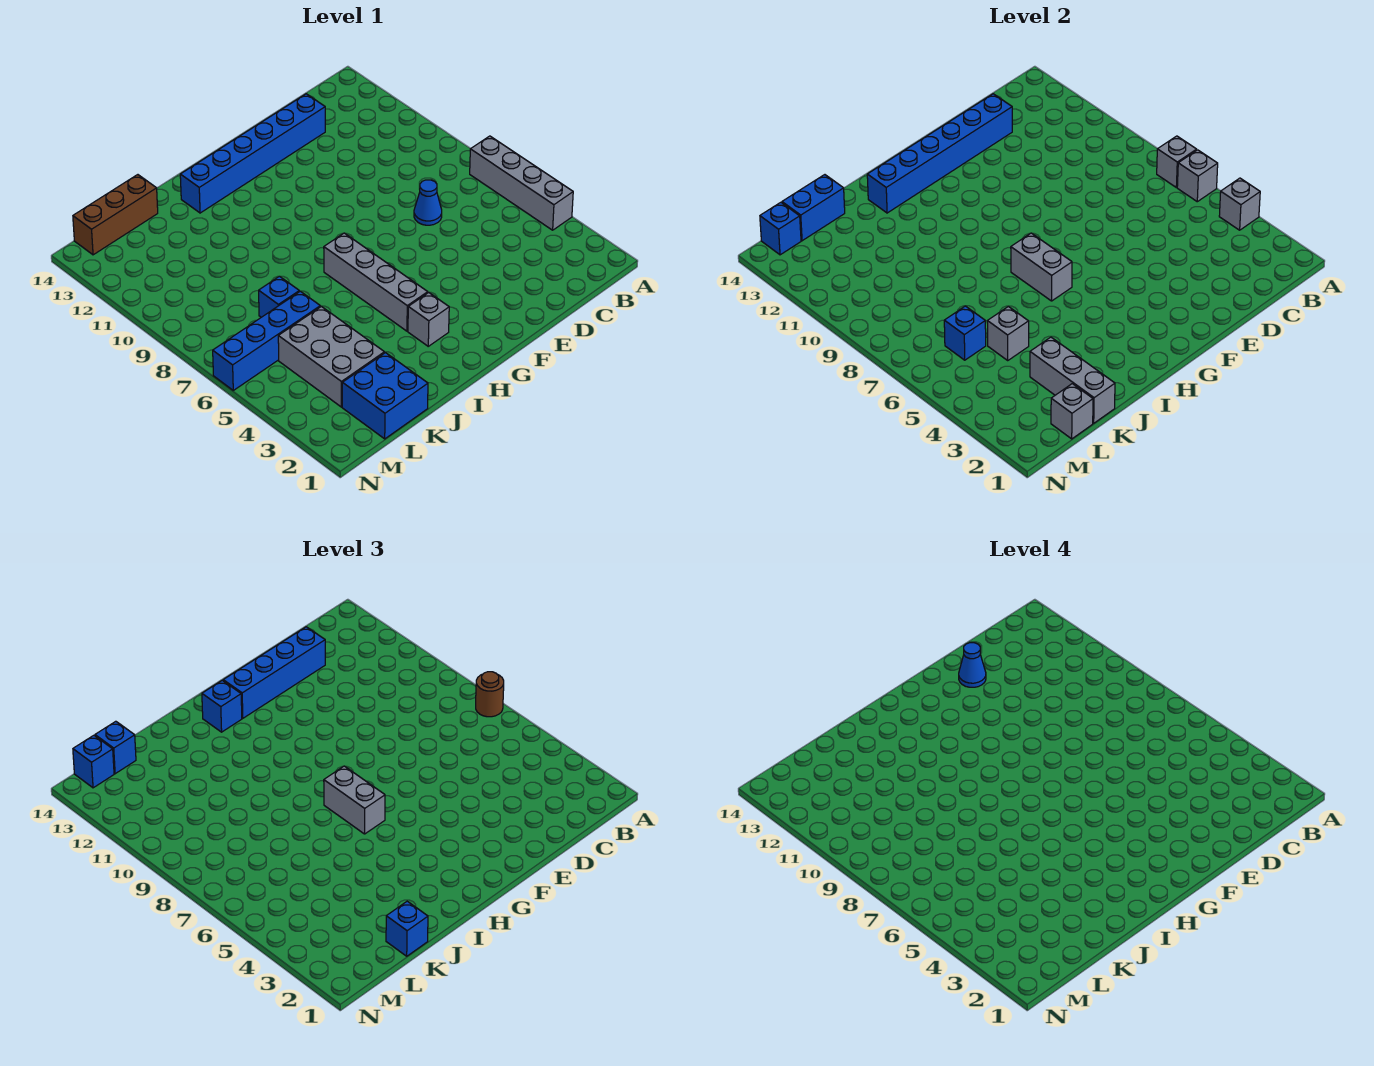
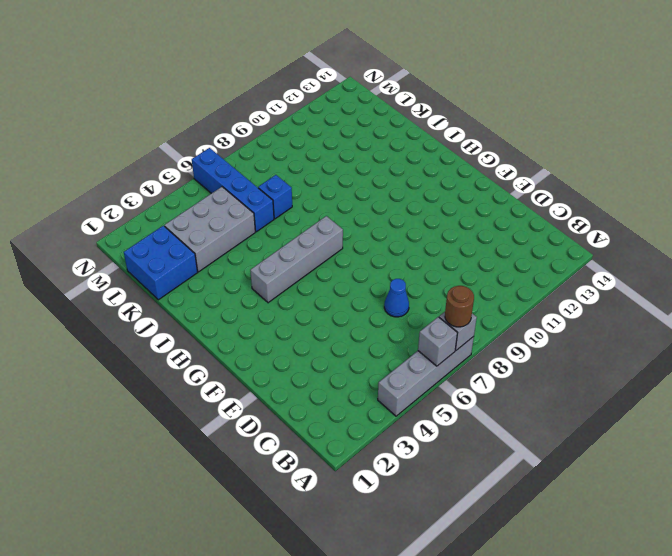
none -> blue brick D13:I13 level 1
none -> grey brick H3 level 1
none -> brown brick K14:M14 level 1

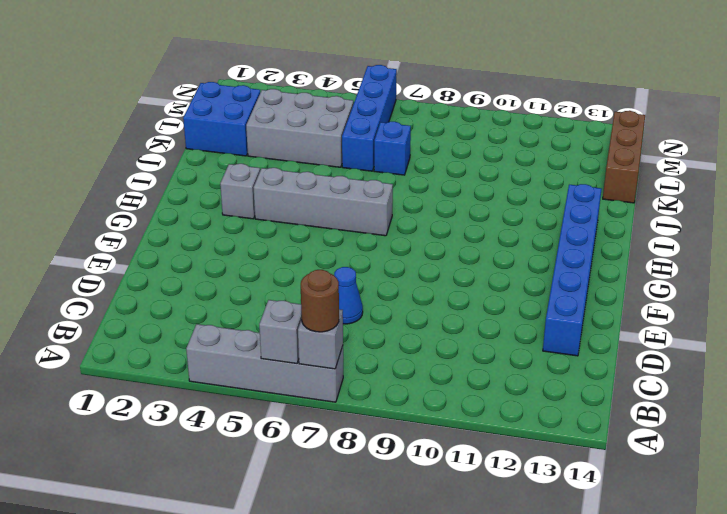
none -> grey brick A4 level 2
none -> blue brick D13:I13 level 2
none -> grey brick H6:H7 level 2

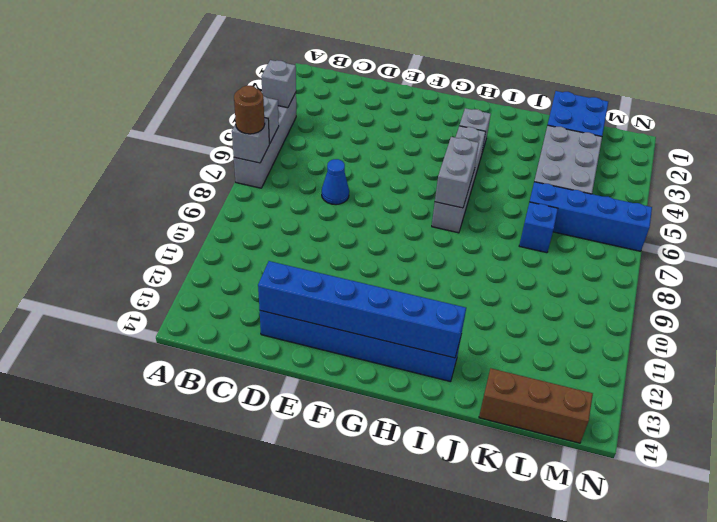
none -> grey brick K1:K3 level 2
none -> grey brick K5 level 2
none -> blue brick K14:L14 level 2

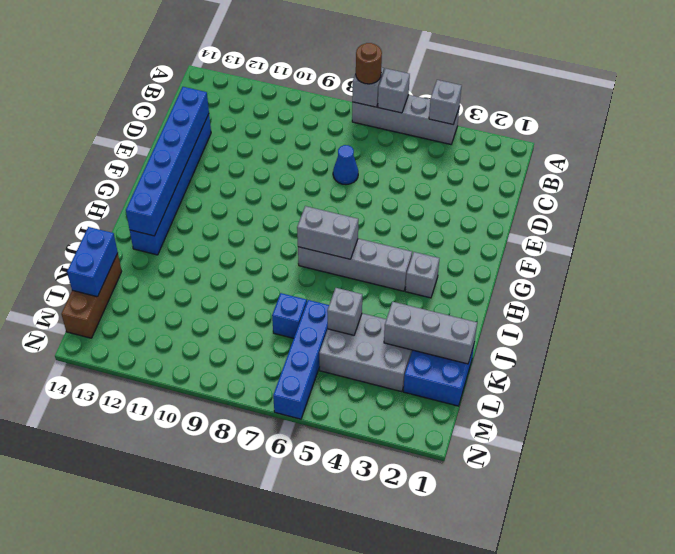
none -> grey brick L1 level 2
none -> blue brick L6 level 2
none -> blue brick M14 level 2

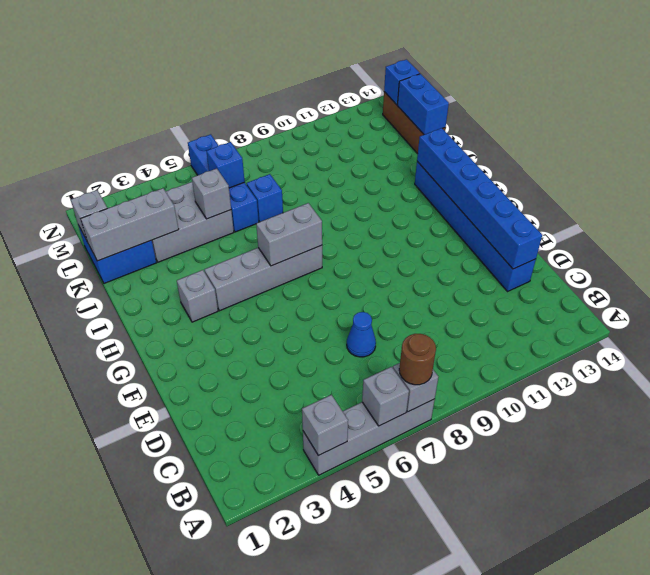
none -> blue brick D13:G13 level 3
none -> grey brick H6:H7 level 3
none -> blue brick H13 level 3

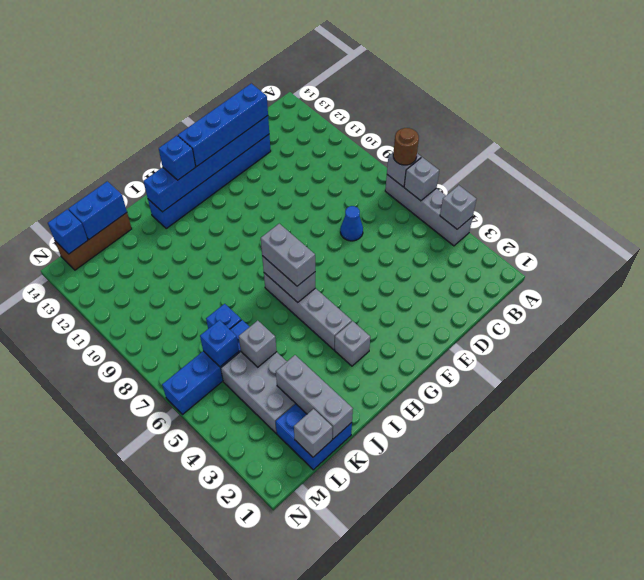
none -> blue brick K1 level 3
none -> blue brick L14 level 3
none -> blue brick M14 level 3

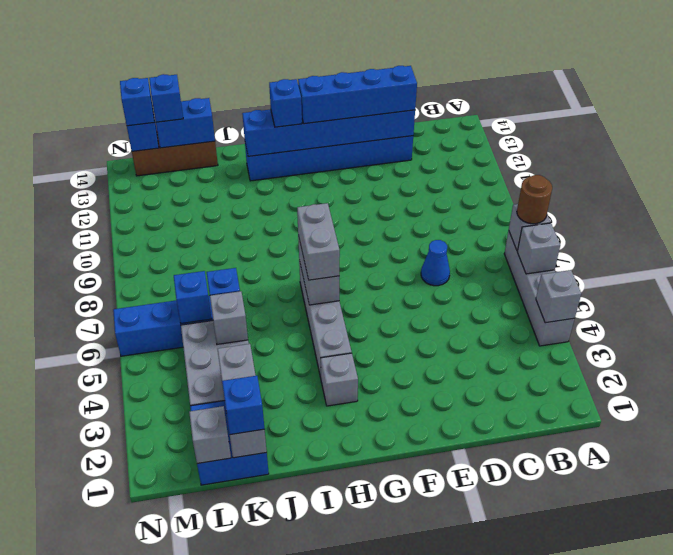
none -> blue cone E13 level 4

